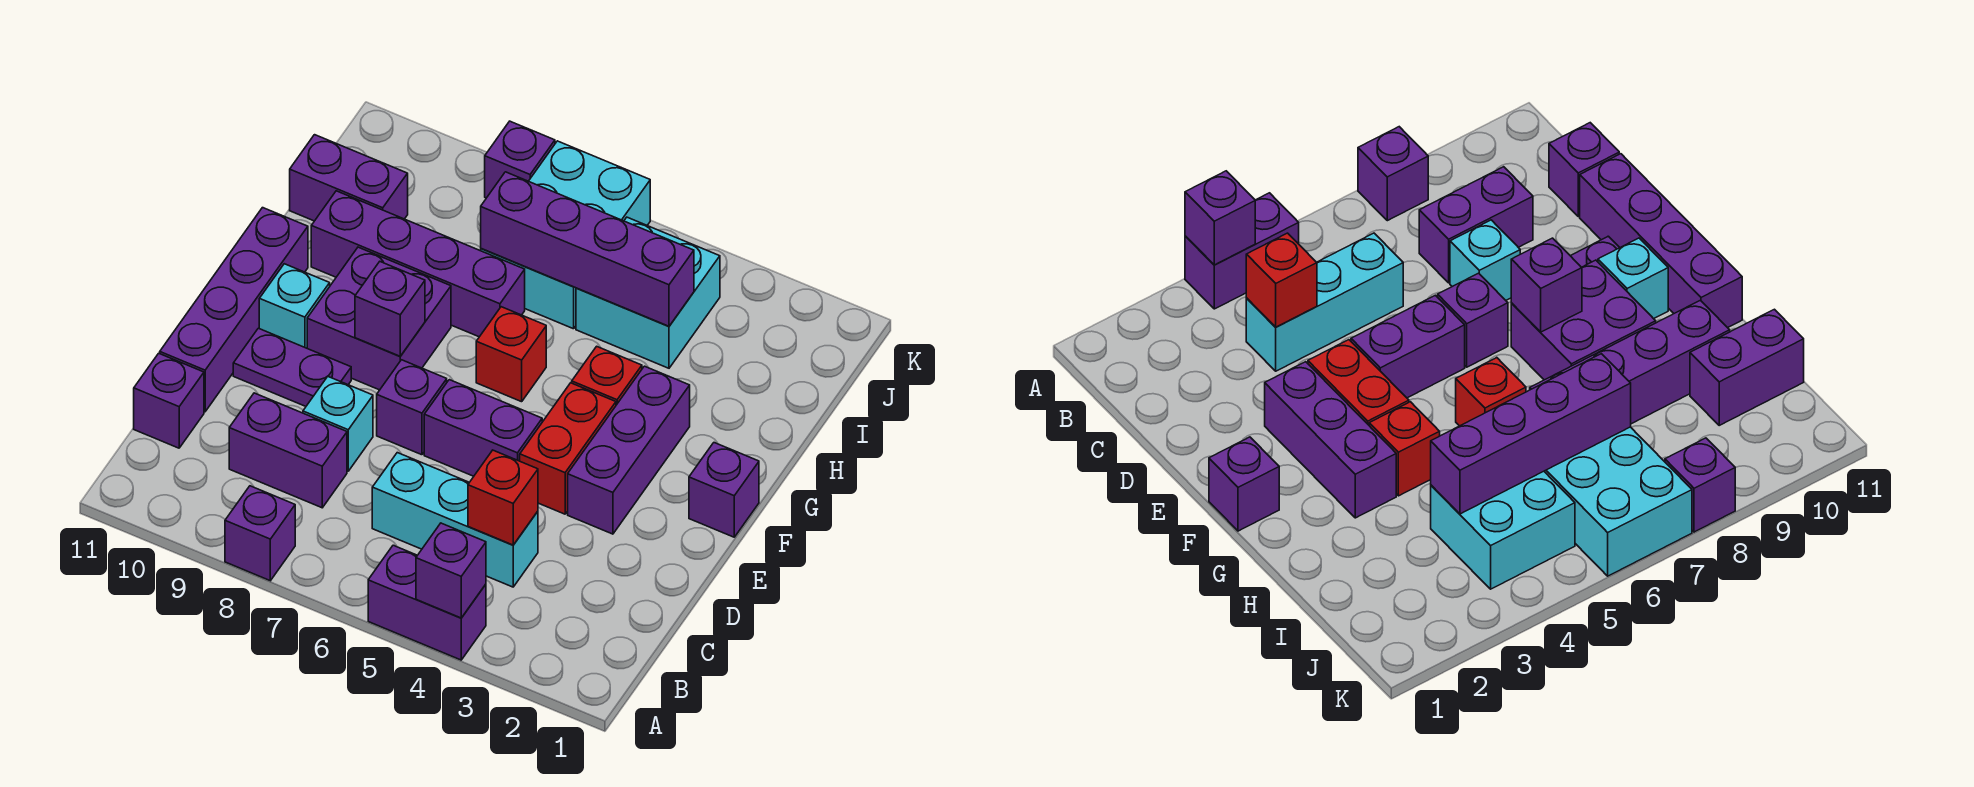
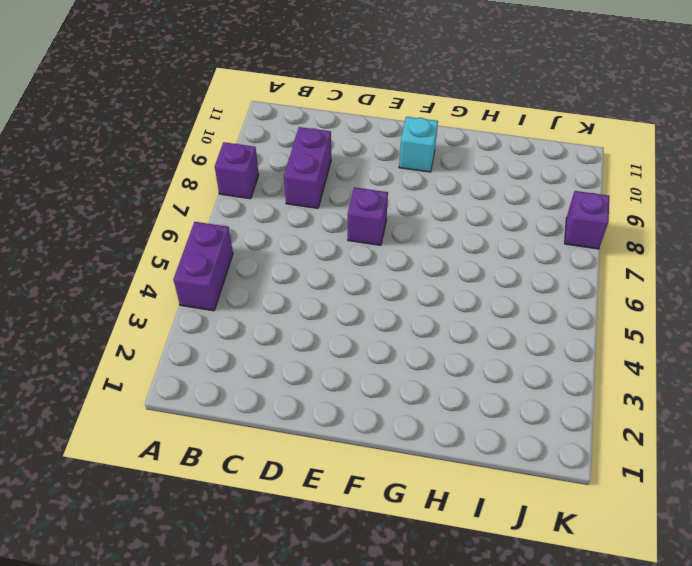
none -> cyan brick C4:C6 level 1
none -> purple brick C11 level 1
none -> cyan brick D8 level 1

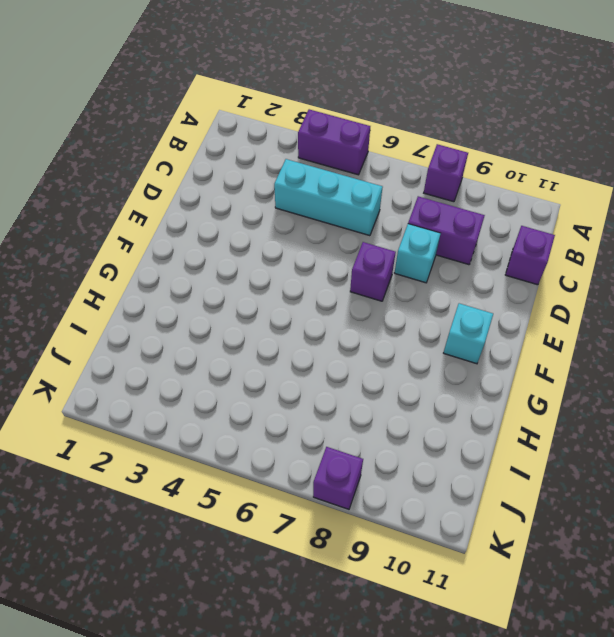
none -> purple brick D11:G11 level 1
none -> purple brick E3:G3 level 1
none -> red brick E4:F4 level 1

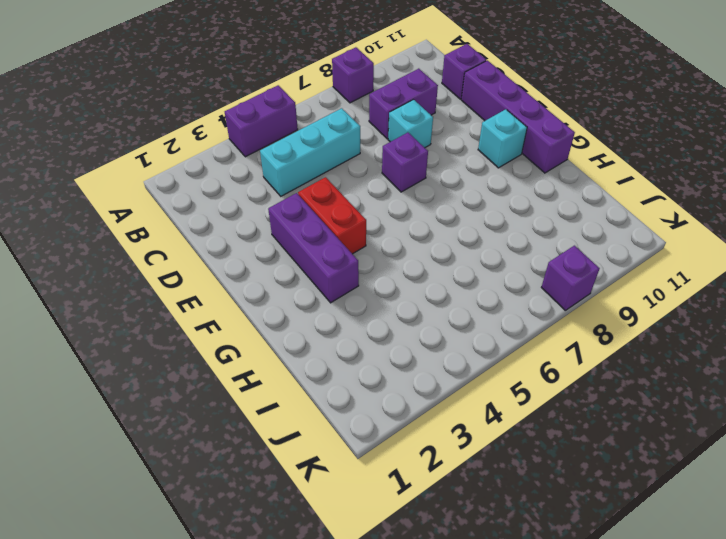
none -> purple brick E5:E6 level 1
none -> purple plate E9:E10 level 1
none -> purple brick F1 level 1

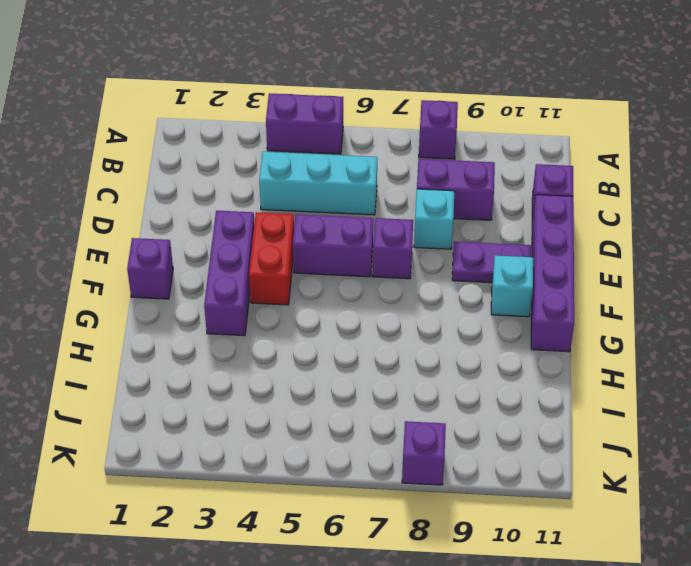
none -> purple brick F8:G9 level 1
none -> red brick G4 level 1
none -> red brick G6 level 1

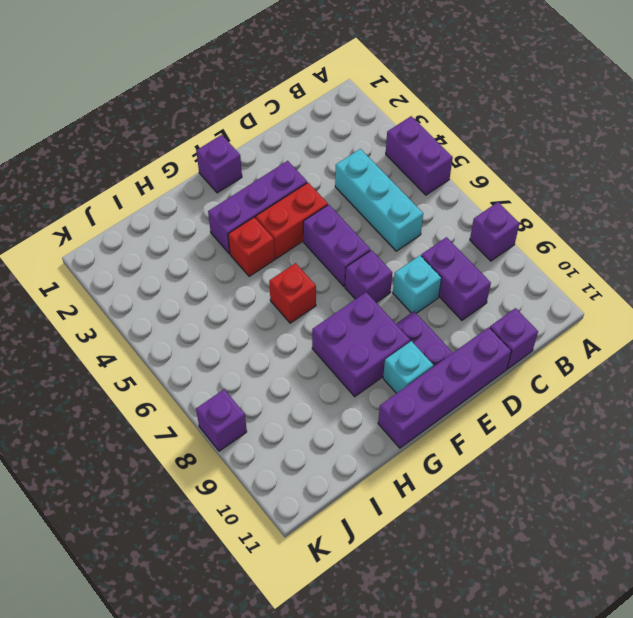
none -> purple brick H7:H10 level 1
none -> cyan brick I4:J5 level 1
none -> cyan brick I6:K7 level 1

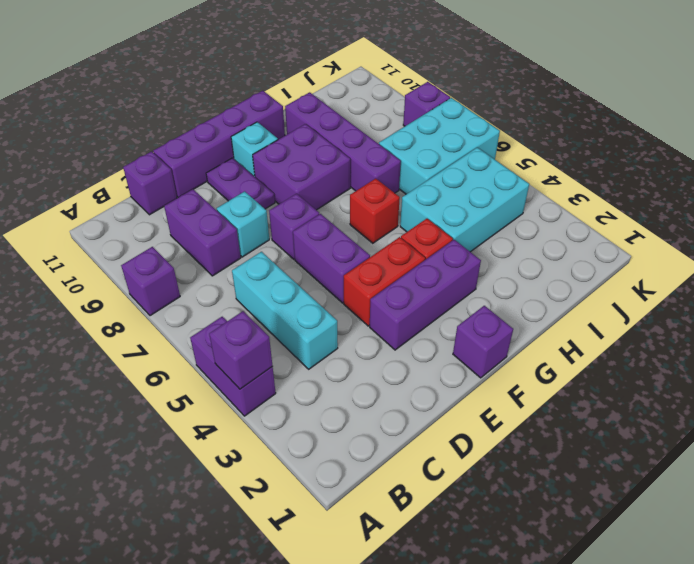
cyan brick H4:J5 level 1 -> cyan brick I4:J5 level 1
none -> purple brick I10:I11 level 1
none -> red brick C4 level 2
none -> purple brick F8 level 2

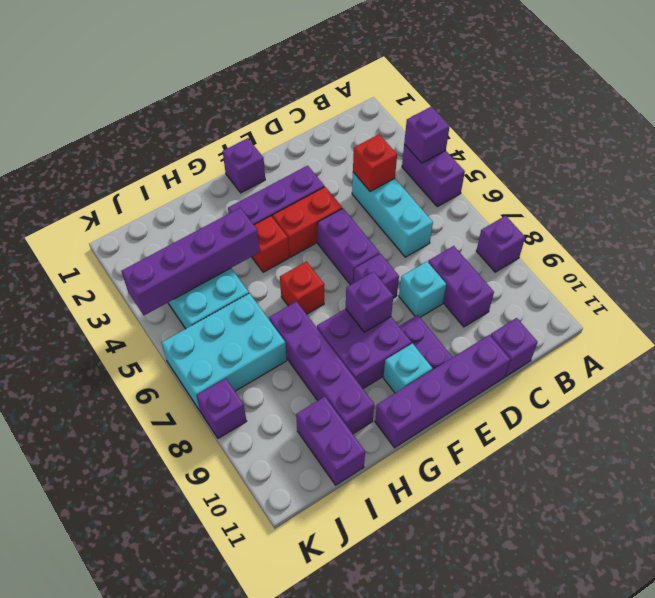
purple brick H4:K4 level 2 -> purple brick I4:I7 level 2

